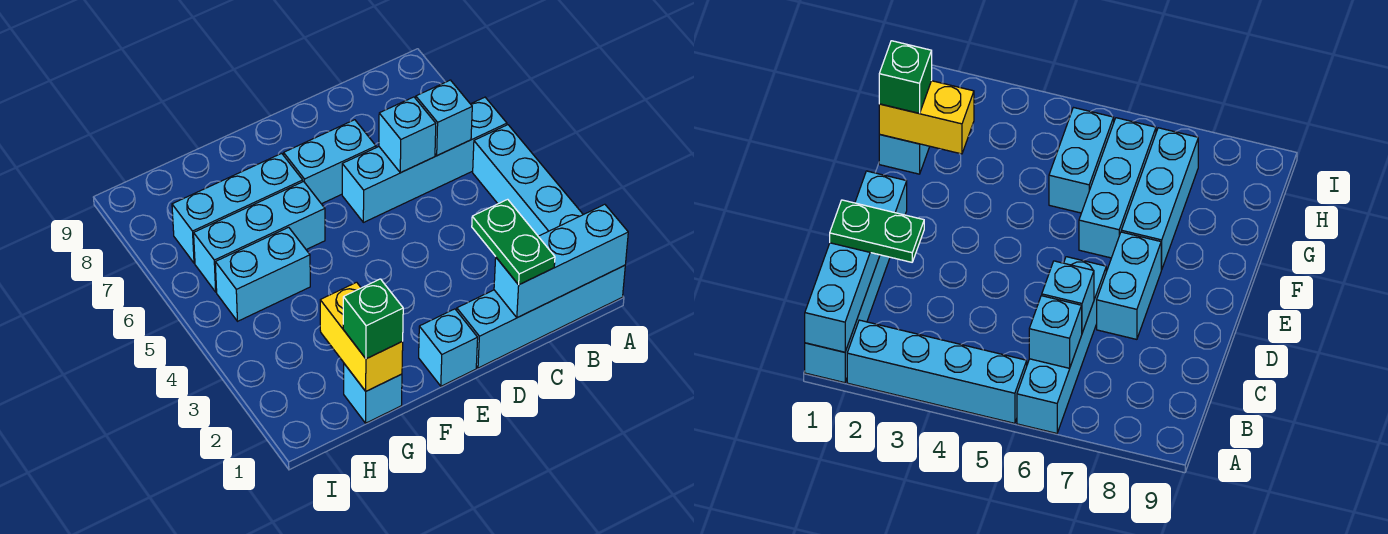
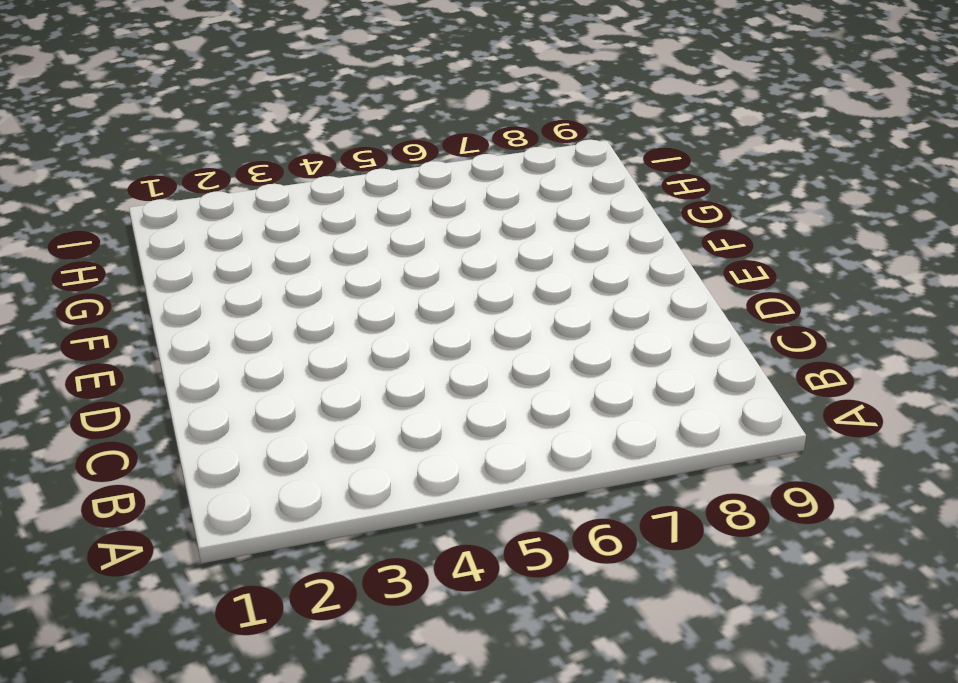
none -> cyan brick A1:D1 level 1
none -> cyan brick A2:A5 level 1
none -> cyan brick A6:D6 level 1

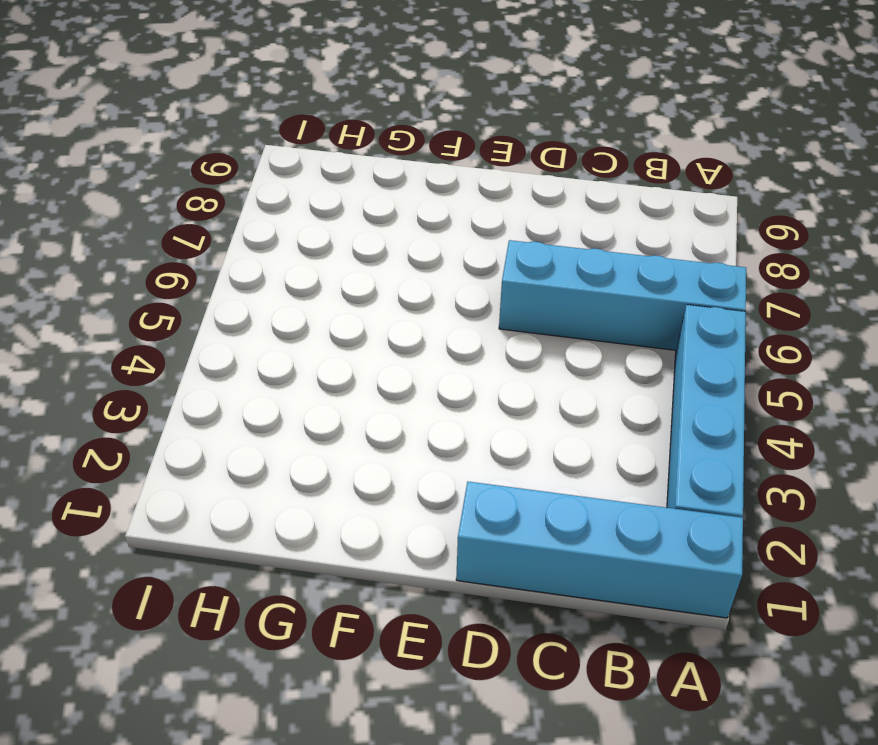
none -> cyan brick D7:E7 level 1
none -> cyan brick E1 level 1
none -> cyan brick F6:H6 level 1

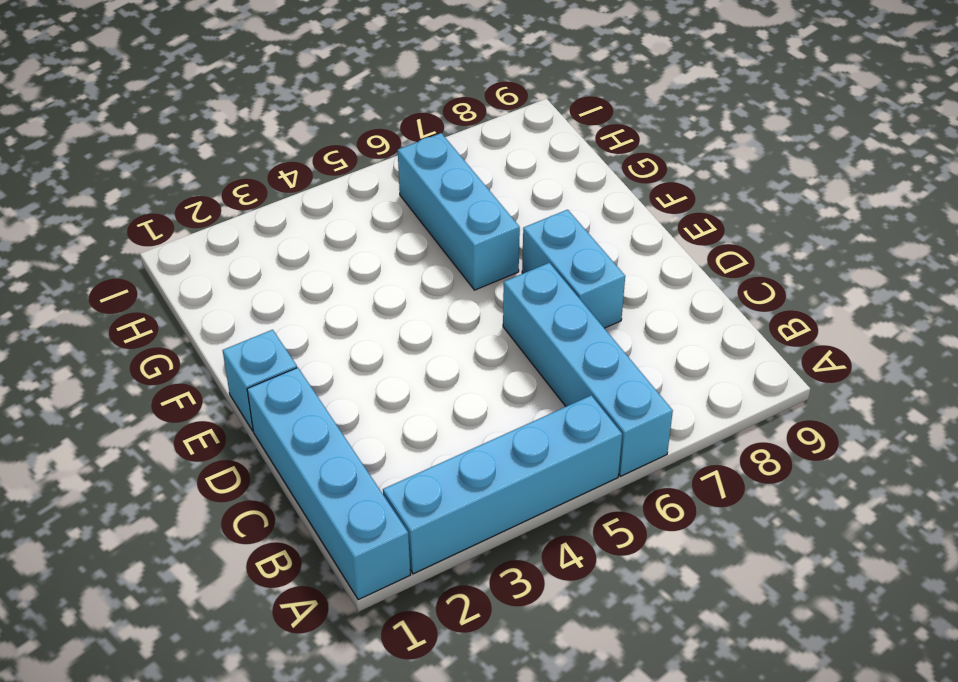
none -> cyan brick F7:H7 level 1
none -> cyan brick G1 level 1
none -> cyan brick G5:H5 level 1

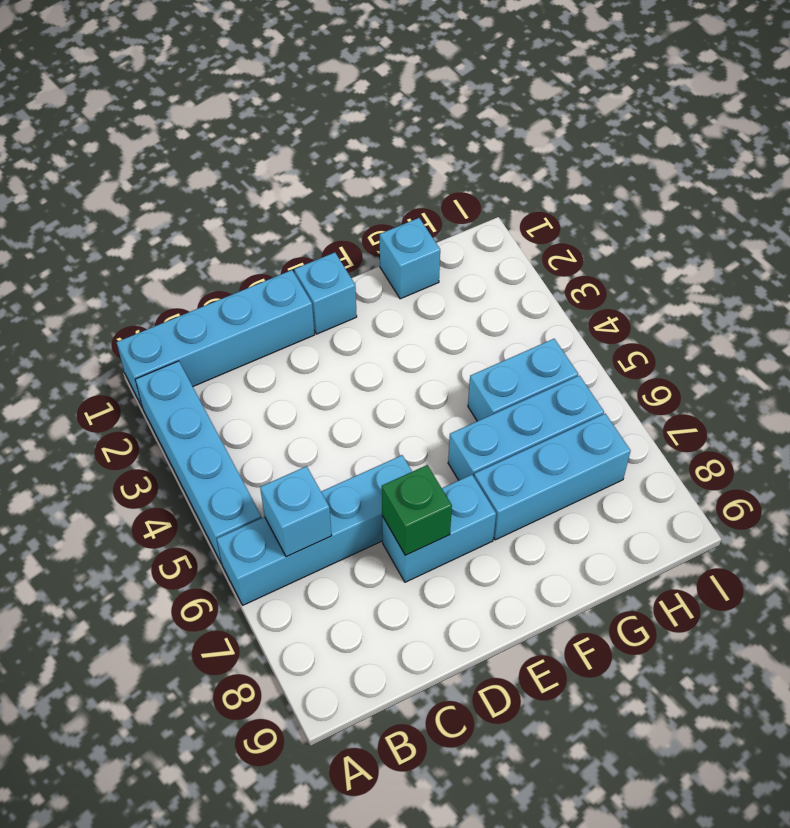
green brick D7 level 2 -> green brick G1 level 3
none -> cyan brick A1:C1 level 2
none -> cyan brick C6 level 2
none -> yellow brick G1:G2 level 2

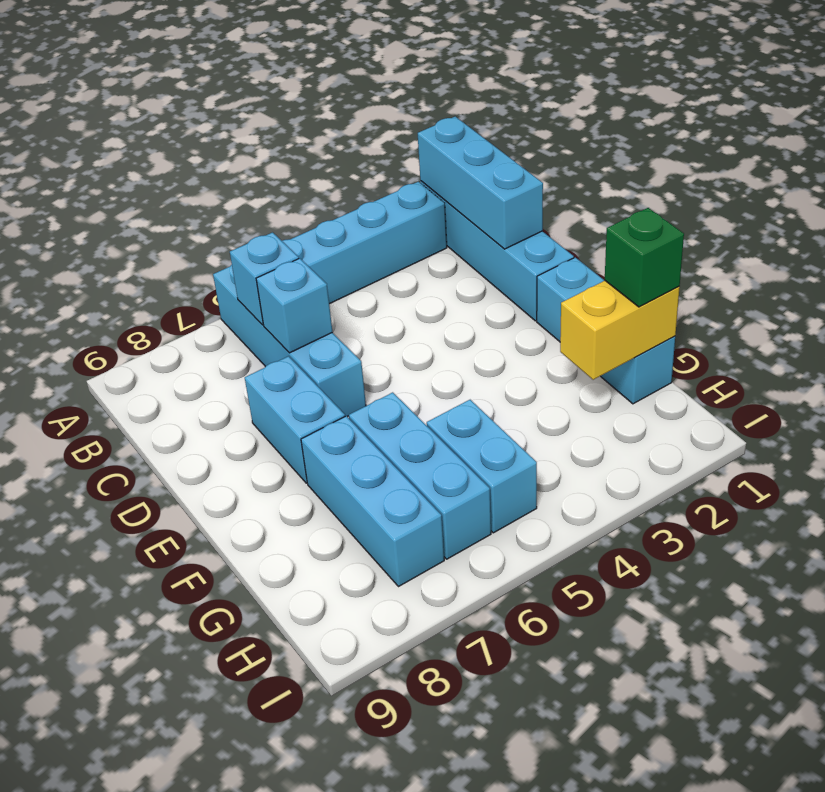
none -> green plate C1:C2 level 3

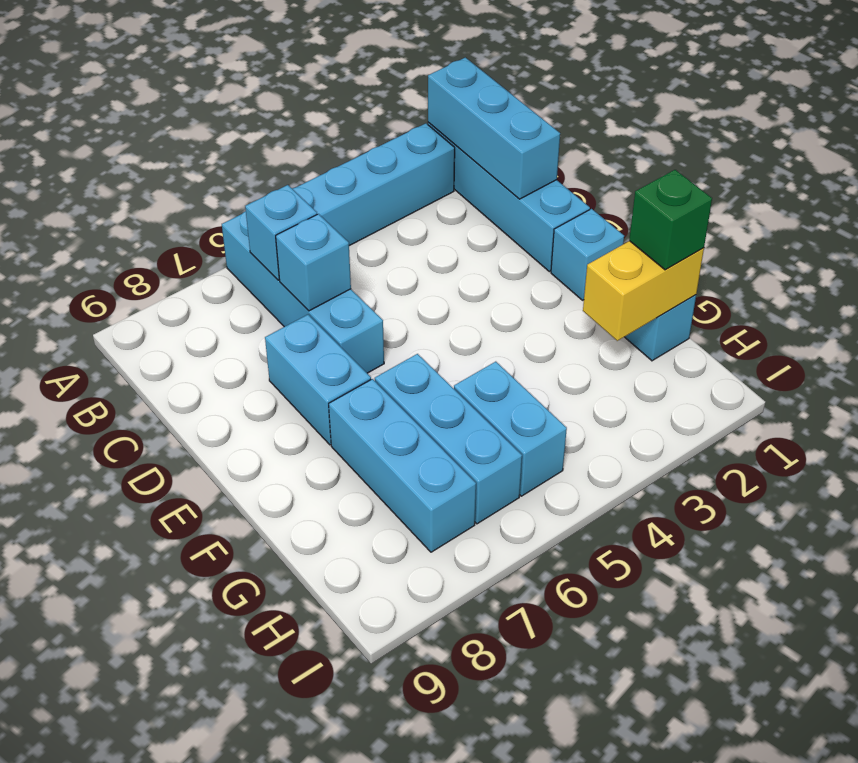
none -> green plate C1:C2 level 3

